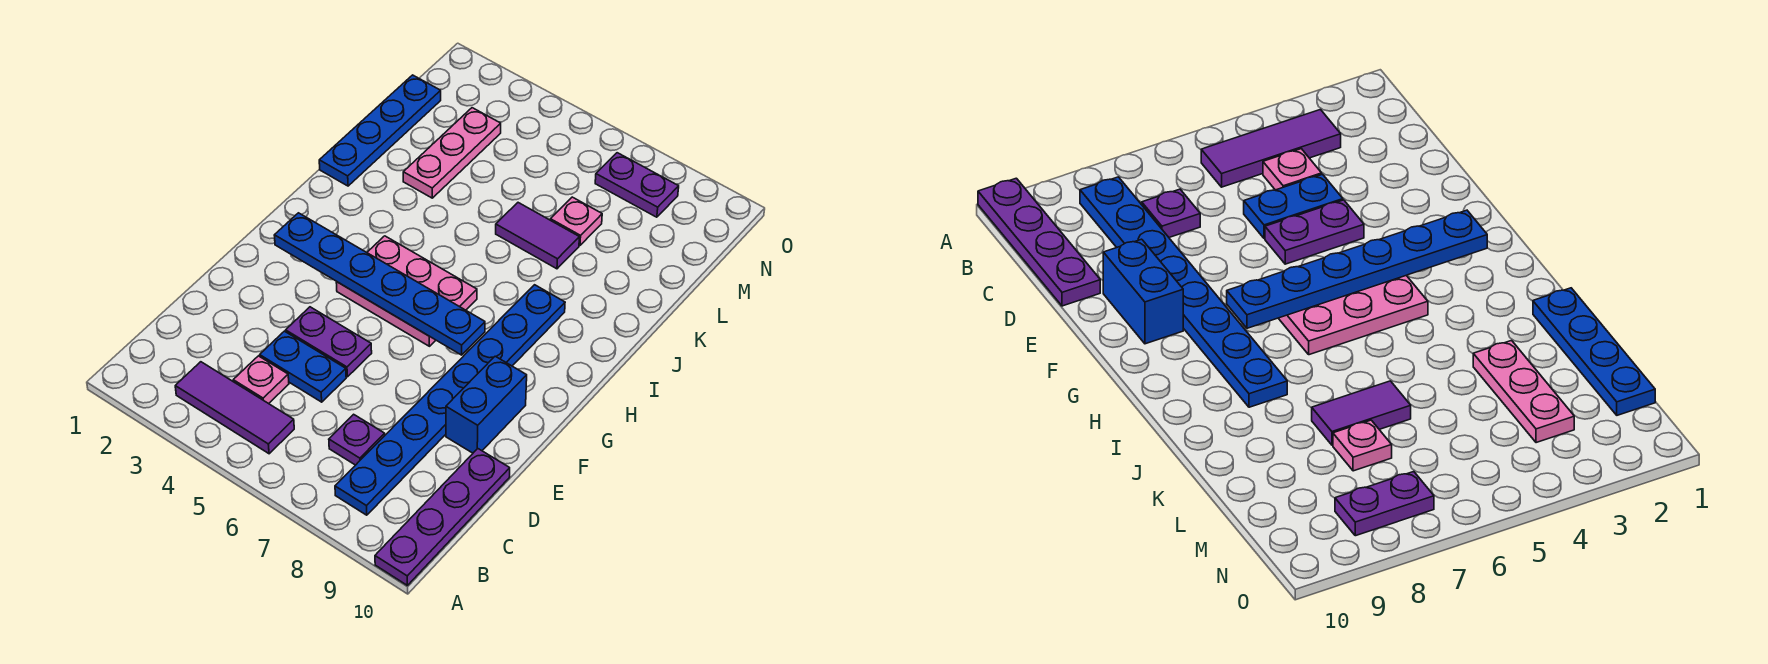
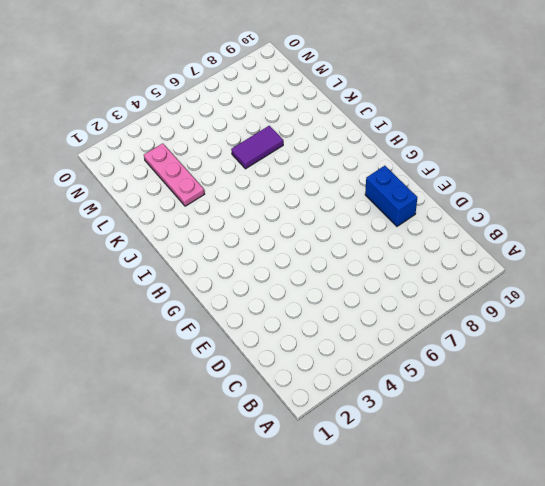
none -> purple plate A10:D10 level 1
none -> purple tile B3:B5 level 1
none -> blue plate B8:I8 level 1

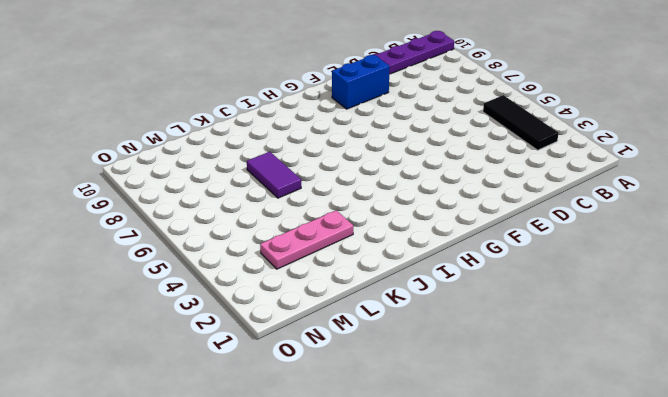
black tile B3:B5 level 1 -> purple tile B3:B5 level 1
none -> blue plate B8:I8 level 1
none -> pink plate C4 level 1
none -> purple plate C7 level 1

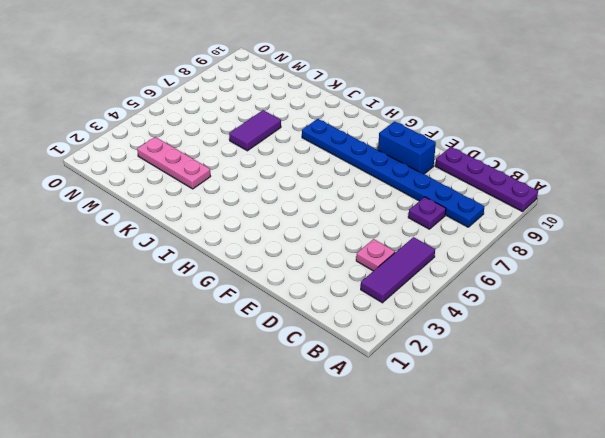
none -> blue plate D4:D5 level 1
none -> purple plate E4:E5 level 1
none -> pink plate G4:H6 level 1

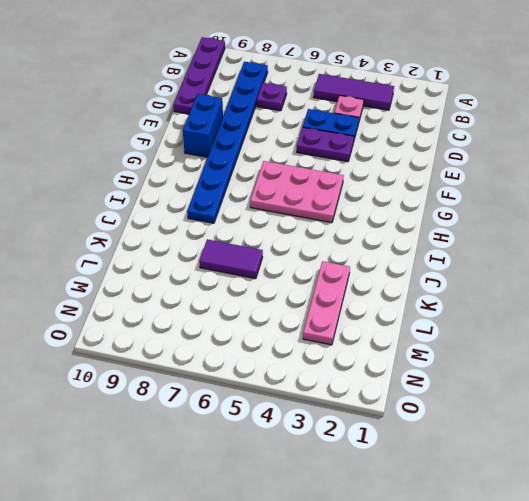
none -> blue plate J1:M1 level 1
none -> pink plate L7 level 1
none -> purple plate N7:N8 level 1

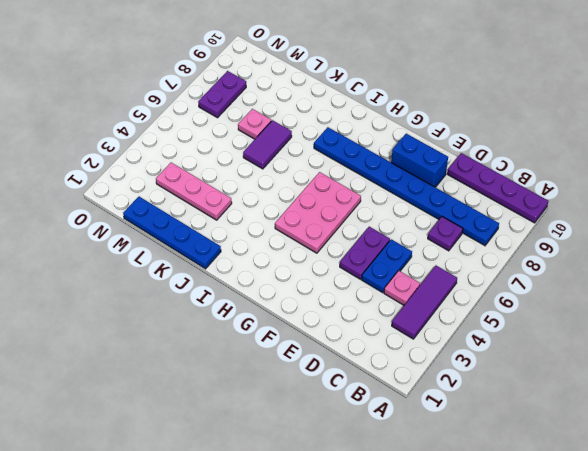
none -> blue plate G2:G7 level 2

